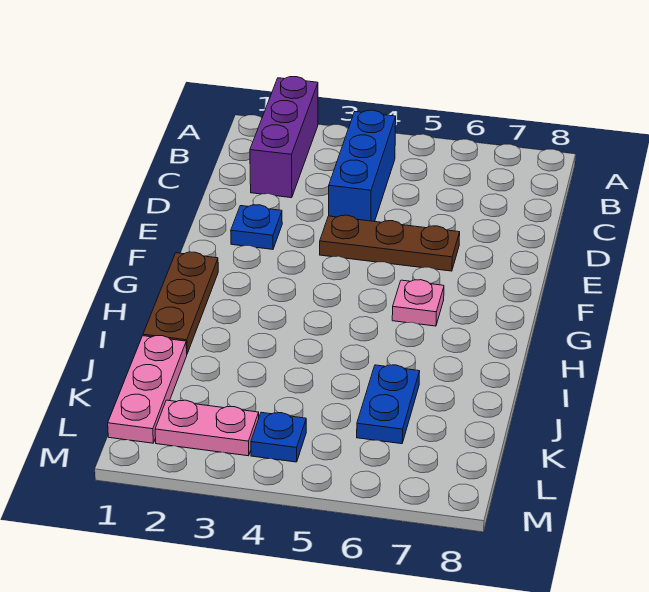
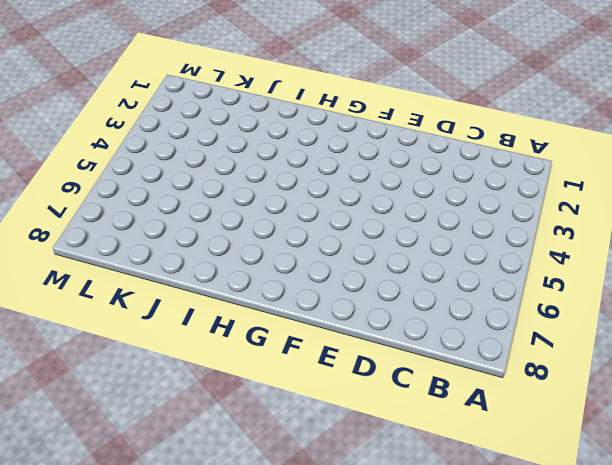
none -> purple brick A2:C2 level 1
none -> blue brick B4:D4 level 1

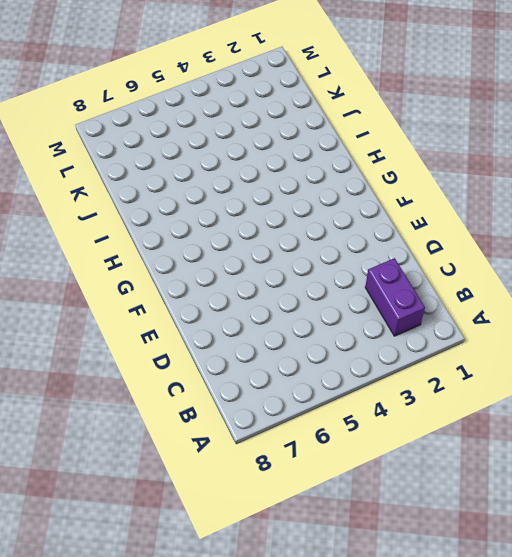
purple brick B2:C2 level 1 -> purple brick A2:C2 level 1
none -> blue brick B4:D4 level 1
none -> blue plate E2 level 1

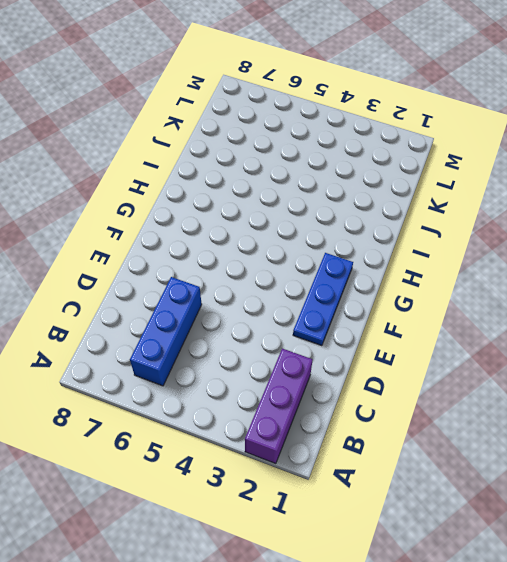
blue brick B6:D6 level 1 -> blue brick B4:D4 level 1
blue plate E2:G2 level 1 -> blue plate E2 level 1
none -> brown plate E4:E6 level 1
none -> brown plate G1:I1 level 1

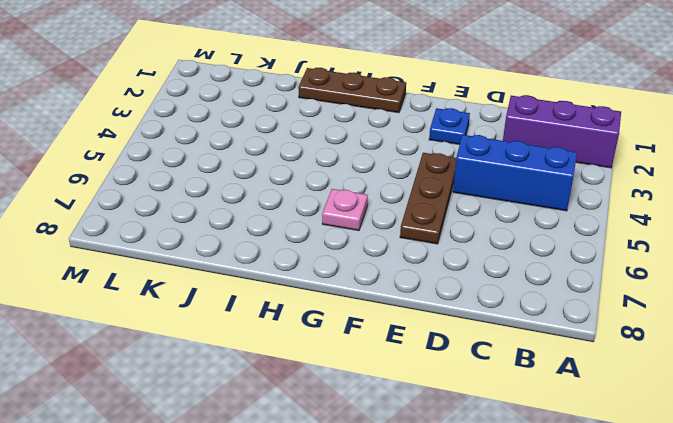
none -> pink plate J1:L1 level 1
none -> blue plate J6:K6 level 1

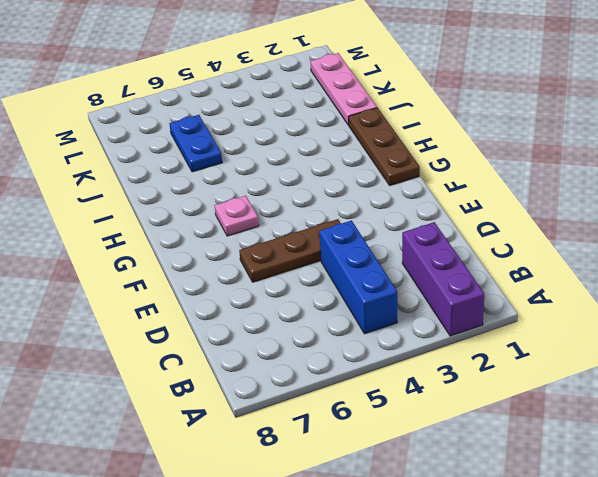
none -> blue plate E2 level 1
none -> pink plate L2:L3 level 1

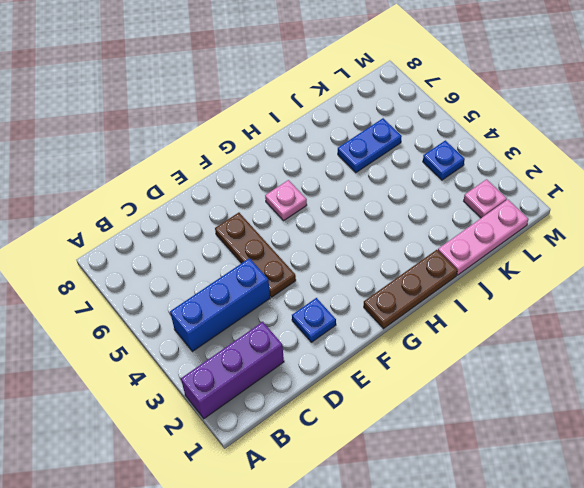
pink plate L2 level 1 -> pink plate L2:L3 level 1

